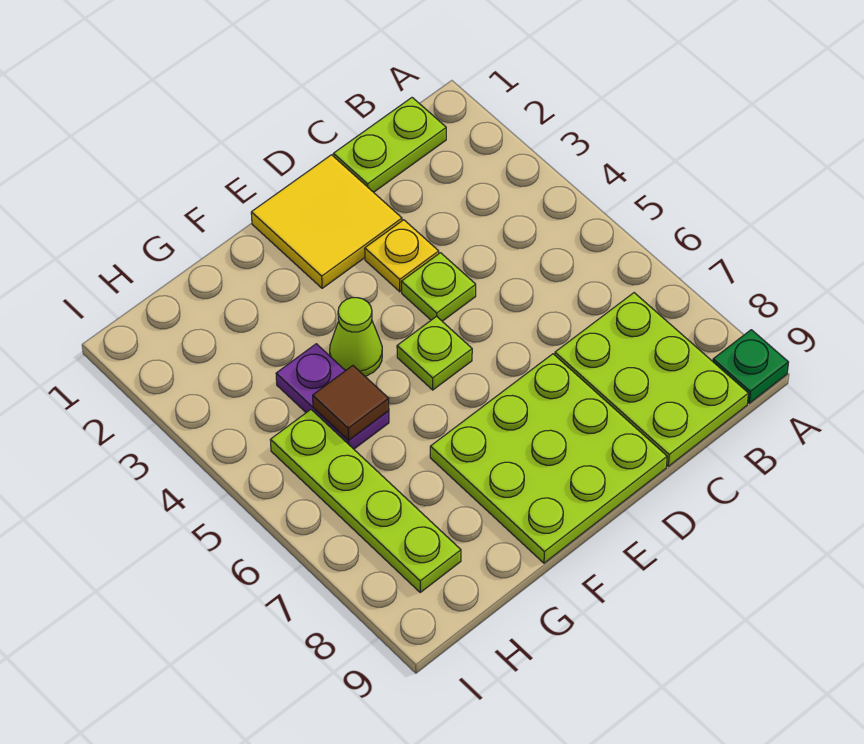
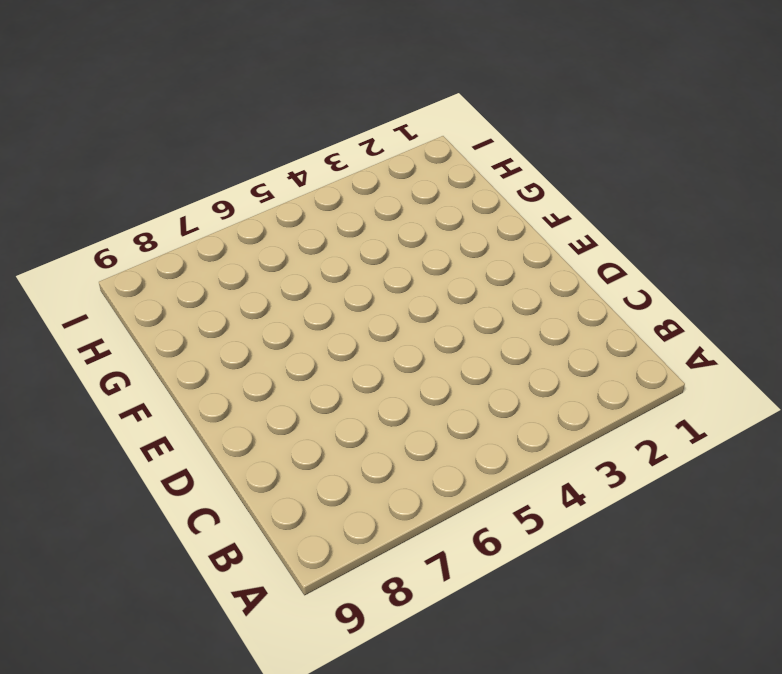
none -> green plate A9 level 1
none -> lime plate B1:C1 level 1
none -> lime plate B7:C9 level 1

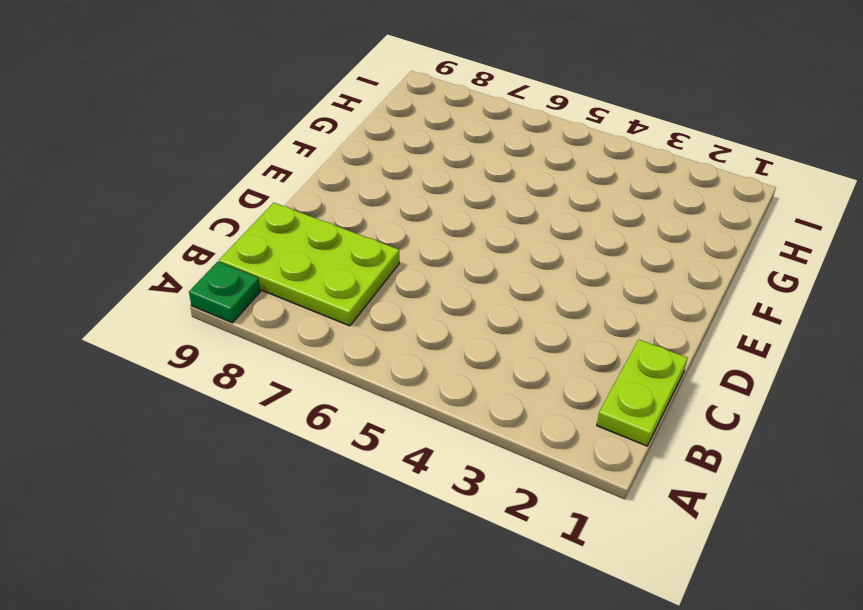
none -> yellow tile D1:E2 level 1
none -> yellow plate D3 level 1
none -> lime plate D4 level 1

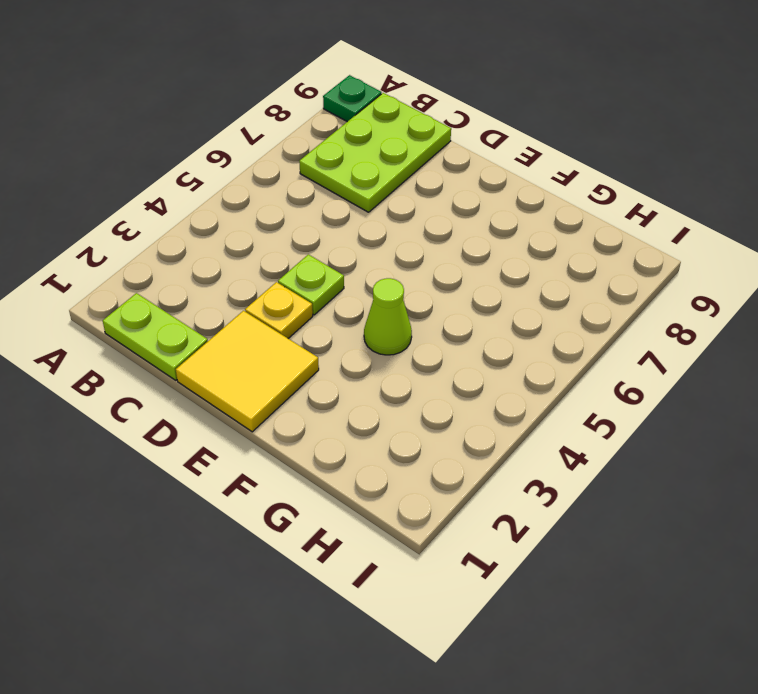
none -> lime plate D7:F9 level 1
none -> lime plate E5 level 1
none -> purple plate G4:G5 level 1

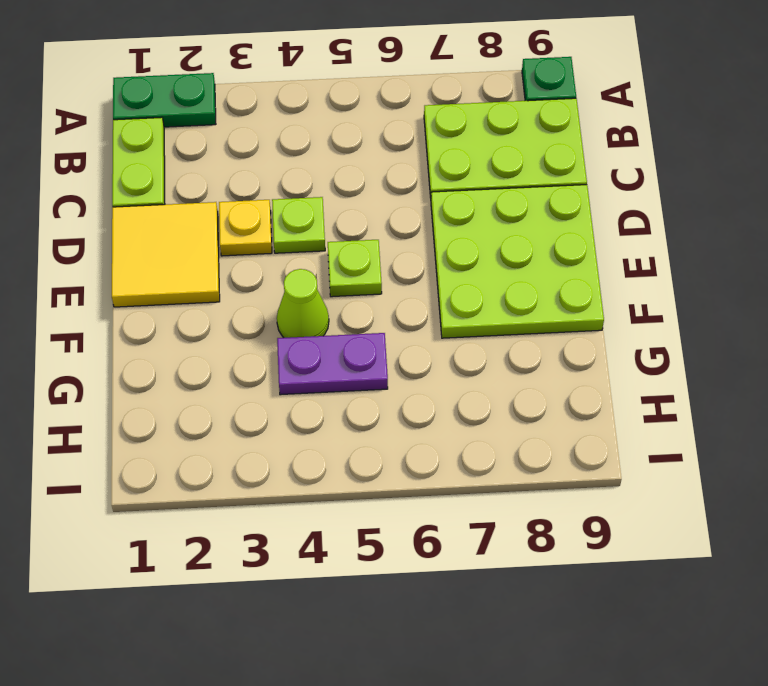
green plate A1:A2 level 1 -> none
none -> lime plate H5:H8 level 1
none -> brown tile G5 level 2

